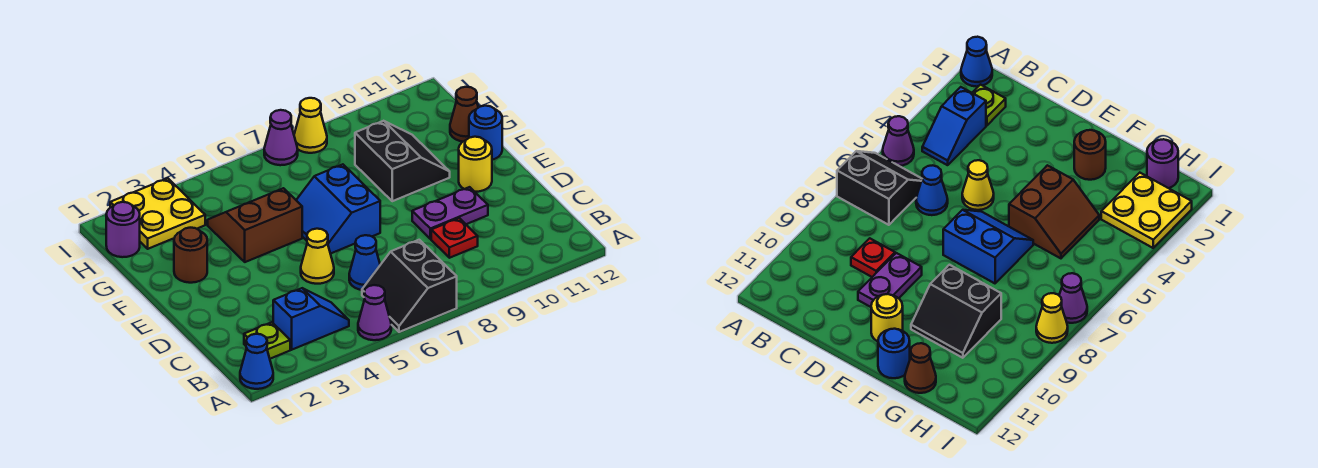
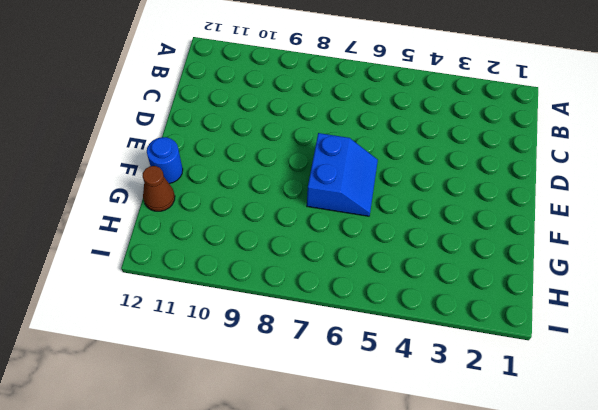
none -> blue cone A1 level 1
none -> purple cone A5 level 1
none -> black slope A6:B7 level 1 top 7

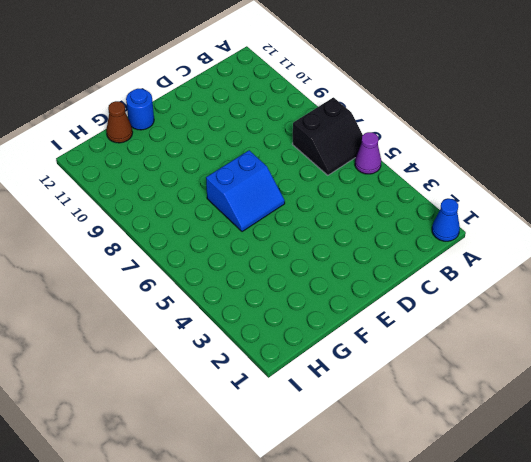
none -> lime plate B2 level 1
none -> blue slope B3:B4 level 1 top 3
none -> blue cone C6 level 1

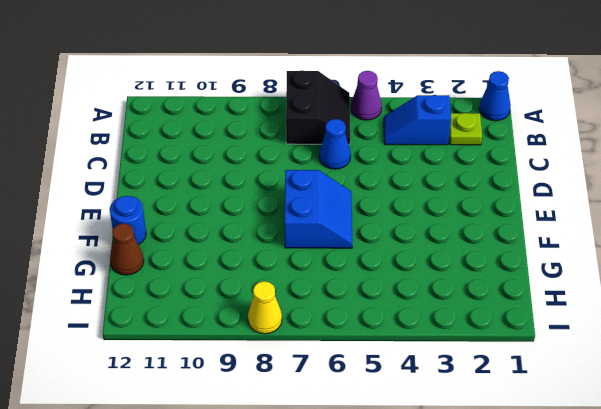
none -> red plate C9 level 1
none -> yellow cone D5 level 1
none -> purple plate D9:D10 level 1

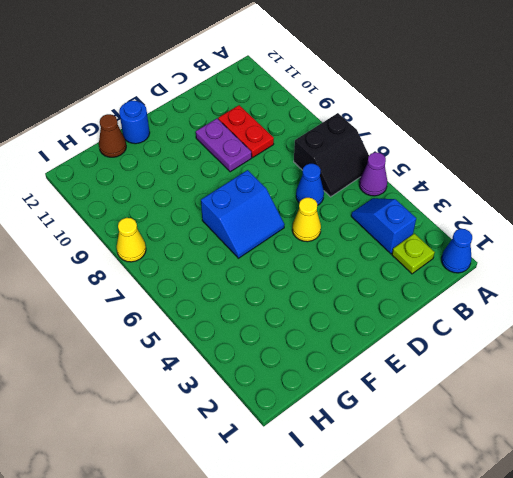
red plate C9:C10 level 1 -> red plate C9 level 1
none -> yellow round brick E11 level 1
none -> brown round brick F2 level 1
none -> brown slope F4:G5 level 1 top F

